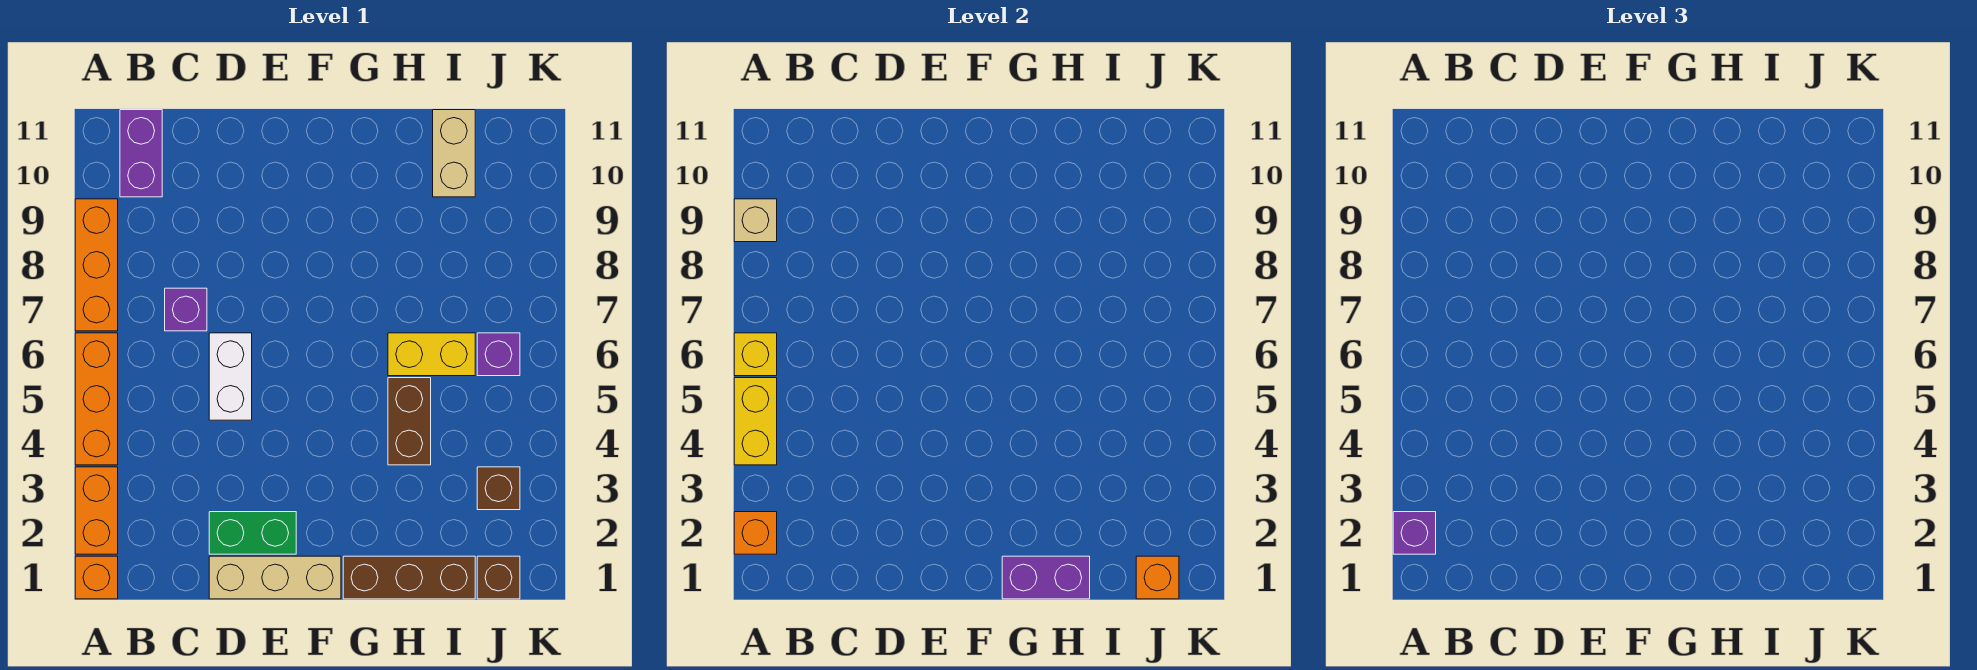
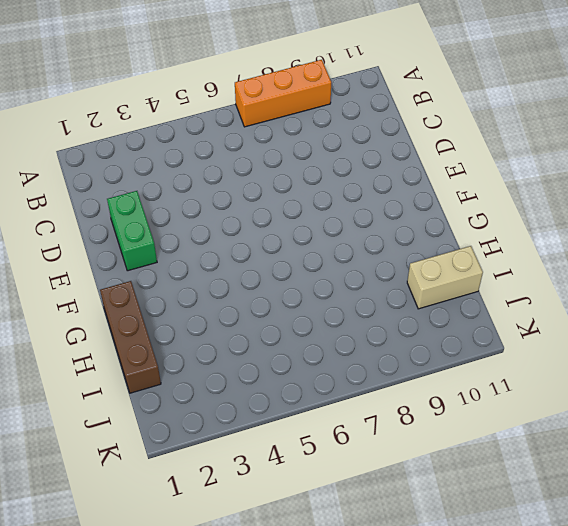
none -> orange brick A1 level 1
none -> orange brick A2:A3 level 1
none -> orange brick A4:A6 level 1

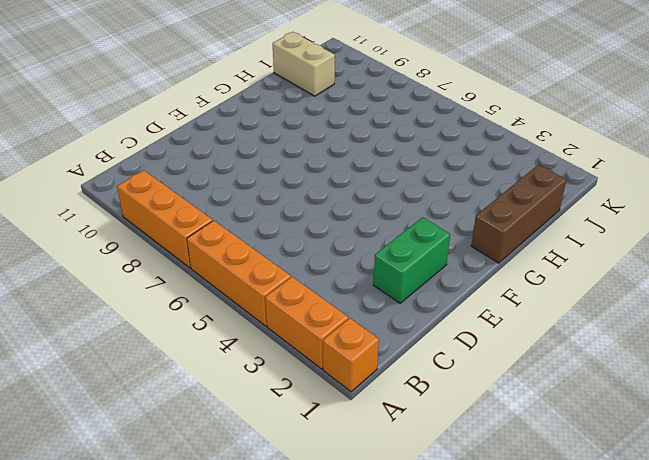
none -> purple brick B10:B11 level 1
none -> purple brick C7 level 1
none -> tan brick D1:F1 level 1

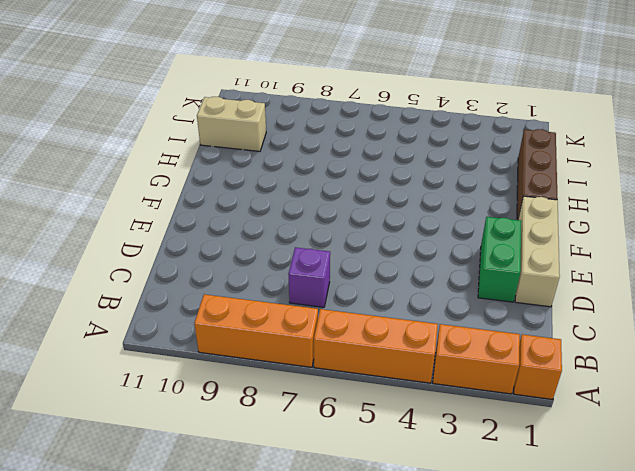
none -> purple brick B10:B11 level 1
none -> white brick D5:D6 level 1
none -> brown brick H4:H5 level 1

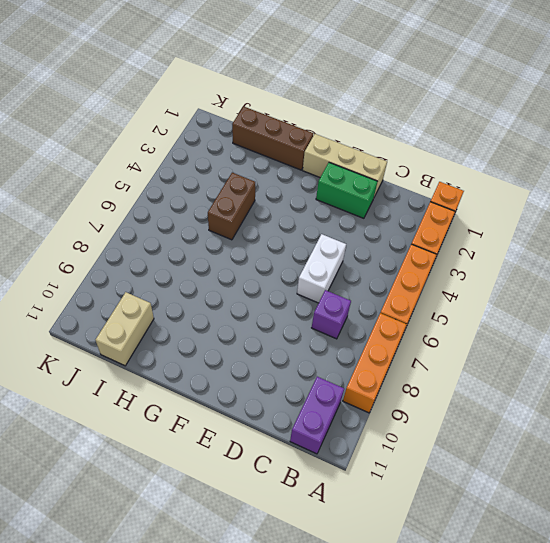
none -> yellow brick H6:I6 level 1
none -> brown brick J1 level 1
none -> brown brick J3 level 1

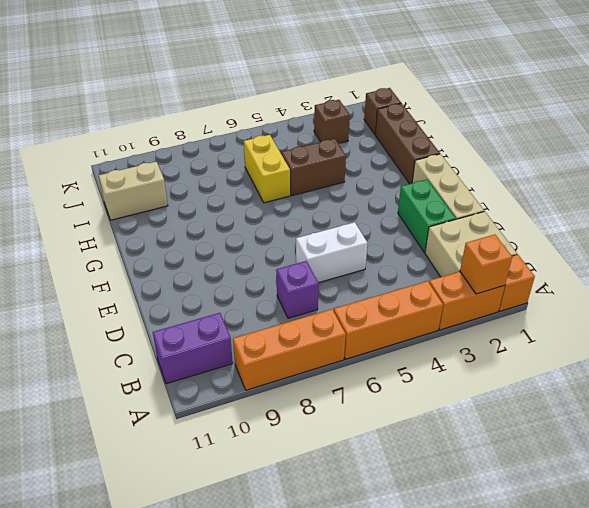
tan brick B1:C2 level 1 -> none
none -> purple brick J6 level 1
none -> yellow brick A4:A5 level 2
none -> yellow brick A6 level 2

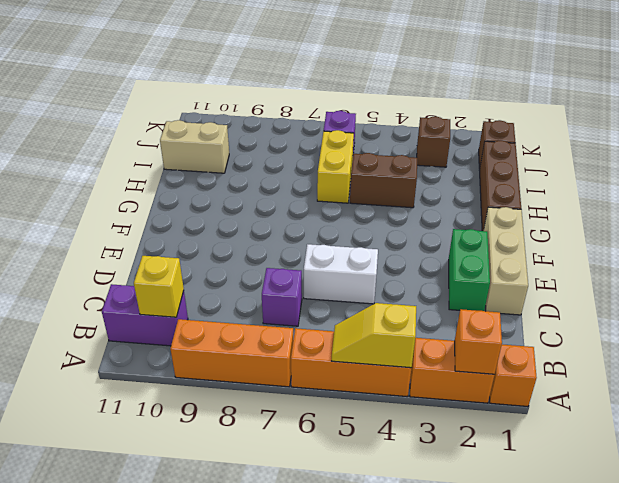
yellow slope A4:A5 level 2 top 4 -> yellow brick A4:A5 level 2
yellow brick B10 level 2 -> yellow brick A6 level 2
none -> tan brick A9 level 2
none -> purple brick G1:H1 level 2
none -> orange brick J1 level 2

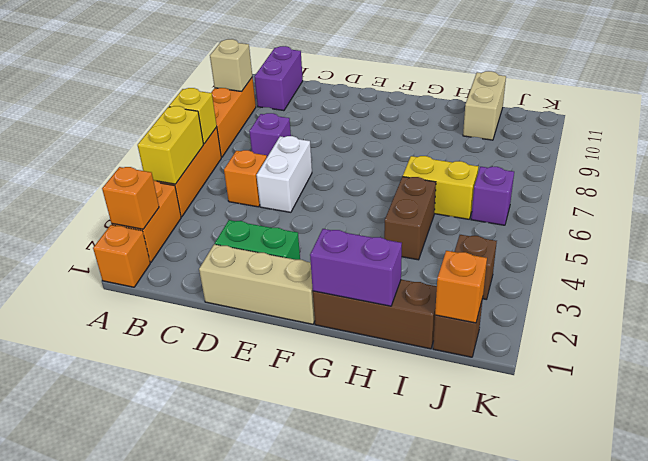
orange brick C5 level 1 -> none
none -> purple brick A2 level 3

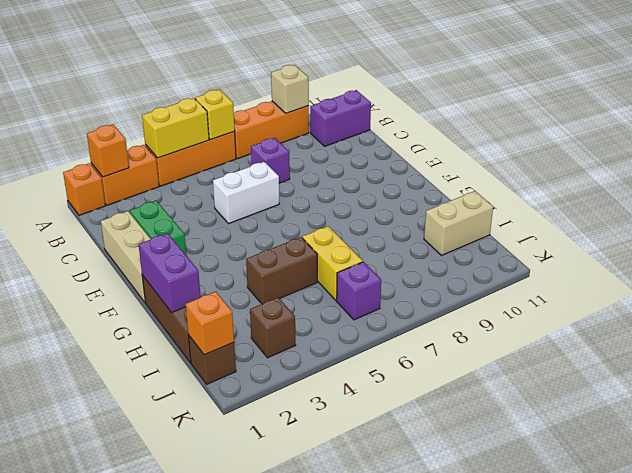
none -> purple brick A2 level 3

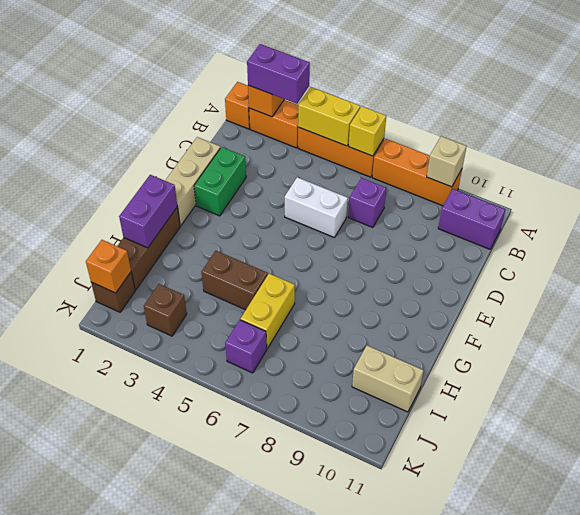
purple brick A2:A3 level 3 -> purple brick A2 level 3

